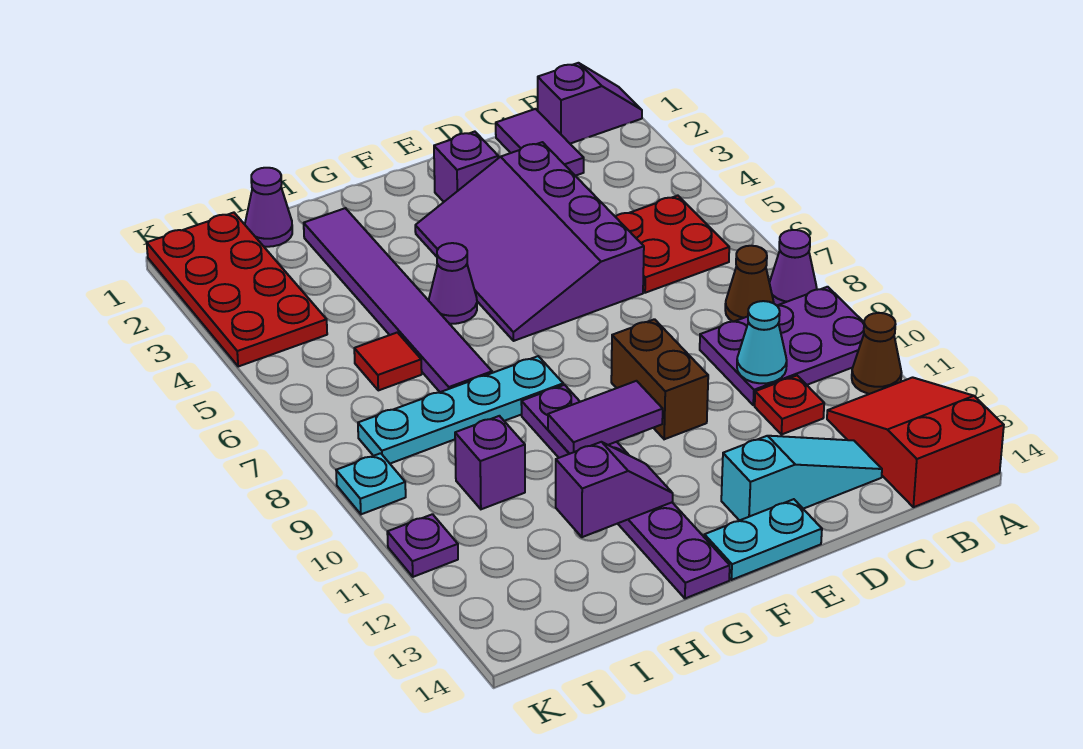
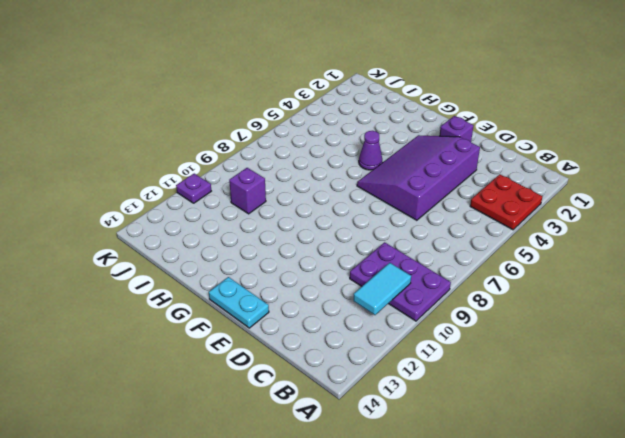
red plate A3:B4 level 1 -> red plate B5:C6 level 1
cyan tile B10:B11 level 2 -> none
none -> purple slope A1:B1 level 1 top B
none -> purple cone A8 level 1
none -> brown cone A11 level 1

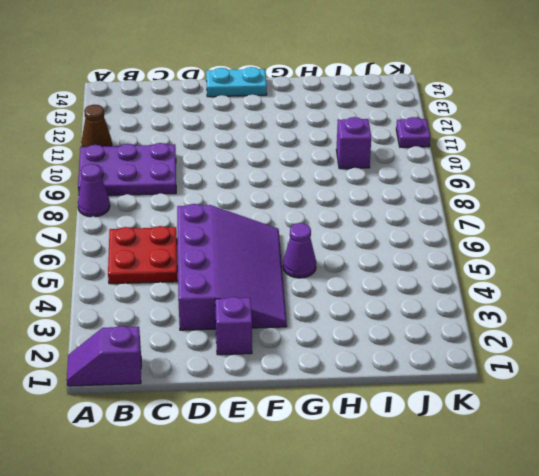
none -> red slope A12:B14 level 1 top 14
none -> brown cone B8 level 1
none -> purple tile C1:C2 level 1

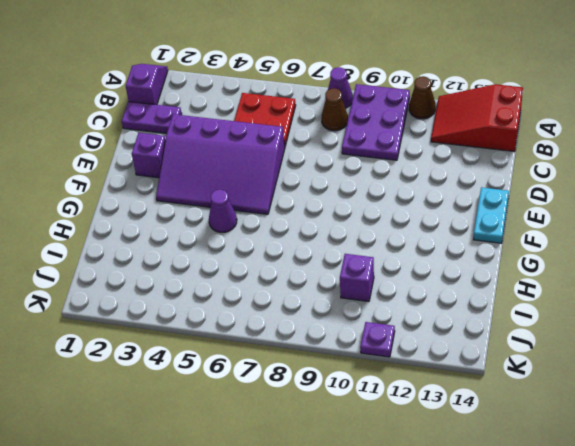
purple plate C1:C2 level 1 -> purple tile C1:C2 level 1
none -> red plate C11 level 1
none -> cyan slope C13:E13 level 1 top E
none -> brown brick E9:E10 level 1

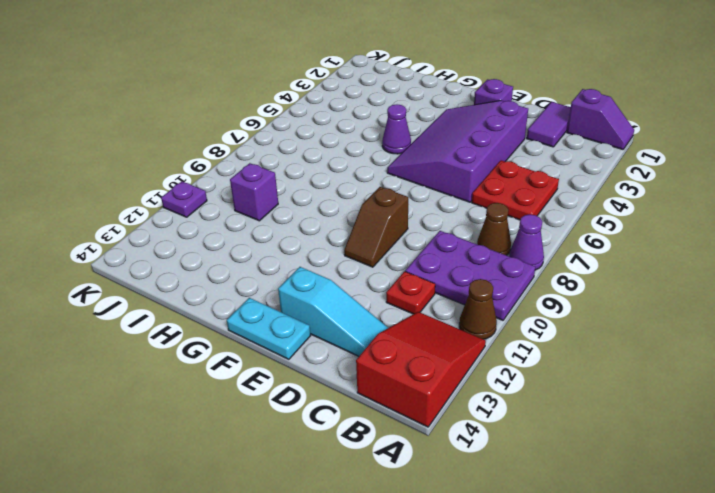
brown slope E9:E10 level 1 top 9 -> brown brick E9:E10 level 1
none -> cyan plate G8:J8 level 1
none -> purple plate G9:G14 level 1
none -> purple tile H2:H7 level 1

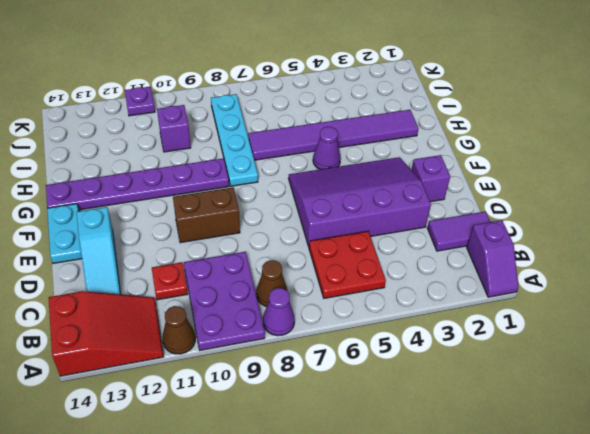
none -> purple cone I1 level 1
none -> red tile I6 level 1
none -> red plate J1:K4 level 1

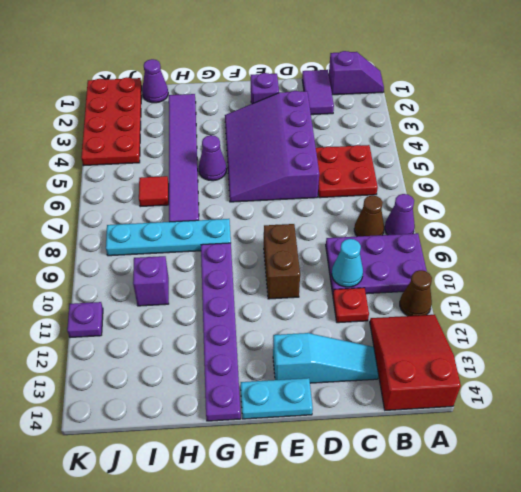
none -> cyan plate K9 level 1
none -> purple tile F10:G10 level 2
none -> purple slope G12:H12 level 2 top H

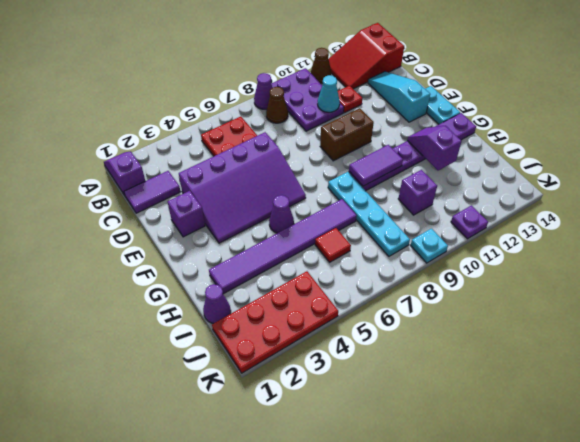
purple tile G9:G10 level 2 -> purple tile F10:G10 level 2

